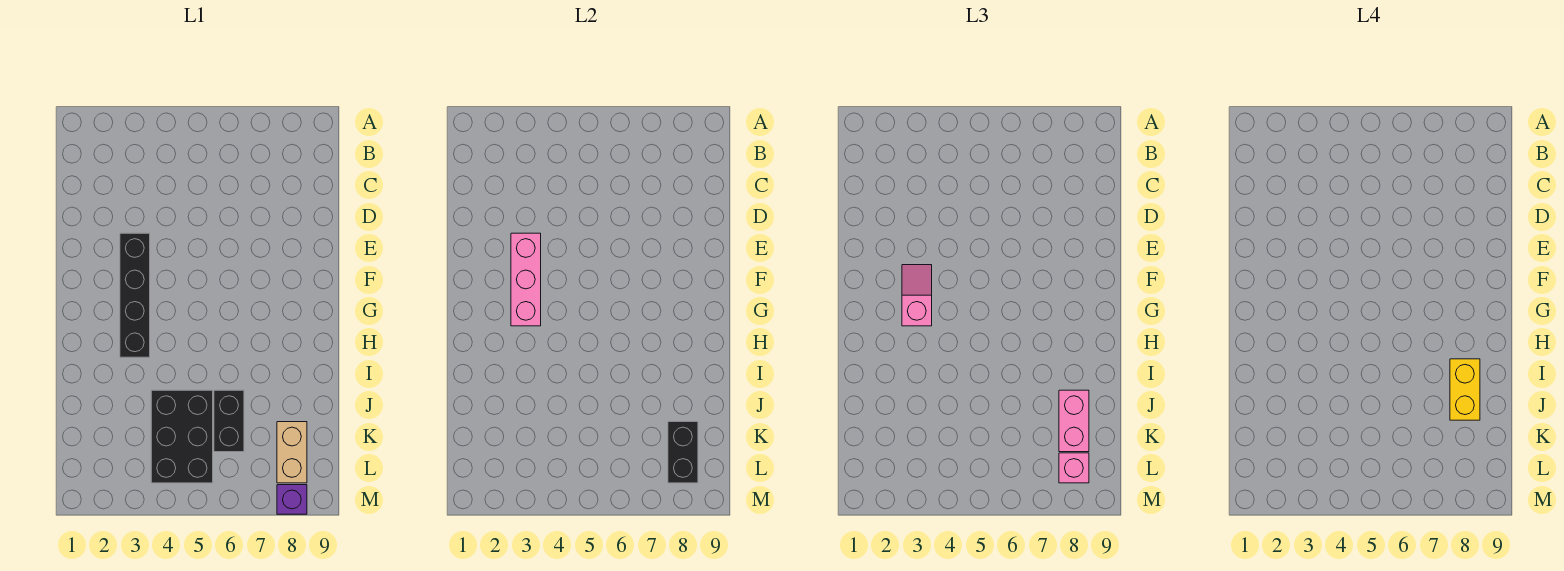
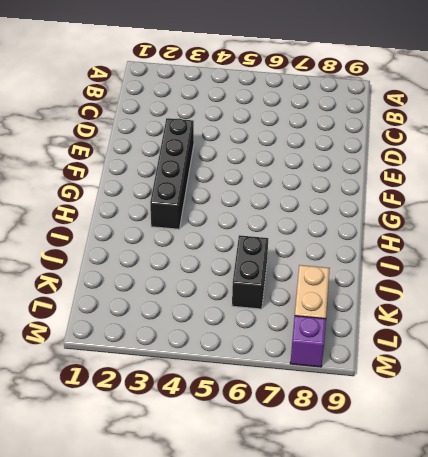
none -> black brick J4:L5 level 1
none -> pink brick E3:G3 level 2

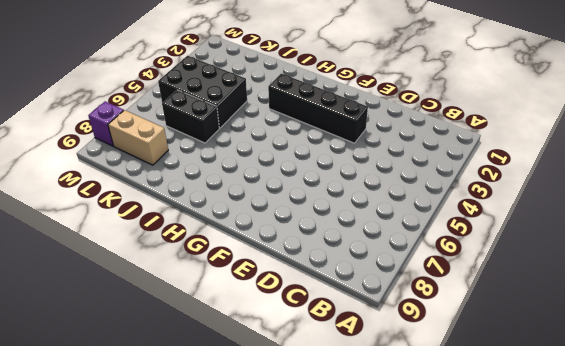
none -> pink brick E3:G3 level 2
none -> black brick K8:L8 level 2

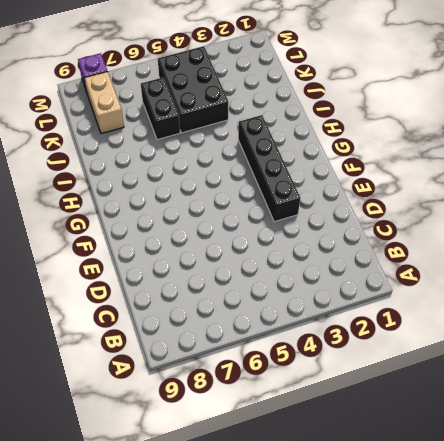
none -> pink brick E3:G3 level 2
none -> black brick K8:L8 level 2

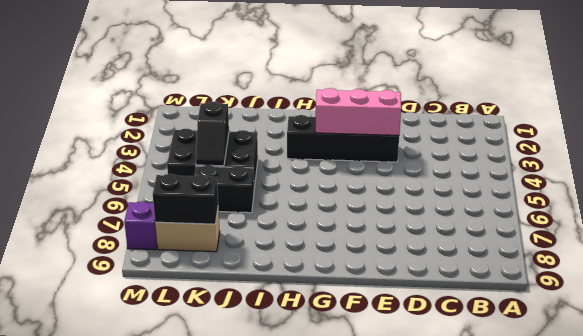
black slope K4:K5 level 2 top 4 -> none
none -> pink slope F3:G3 level 3 top G
none -> pink brick J8:K8 level 3

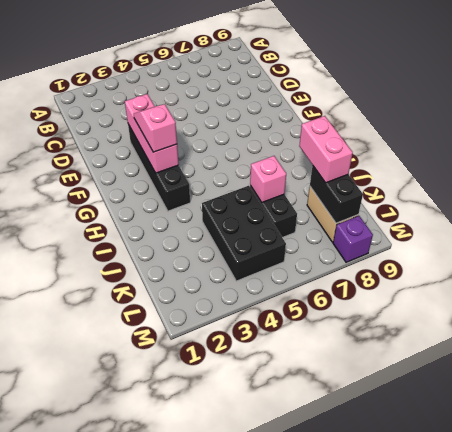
pink brick J6 level 2 -> pink brick L8 level 3
none -> yellow brick I8:J8 level 4

